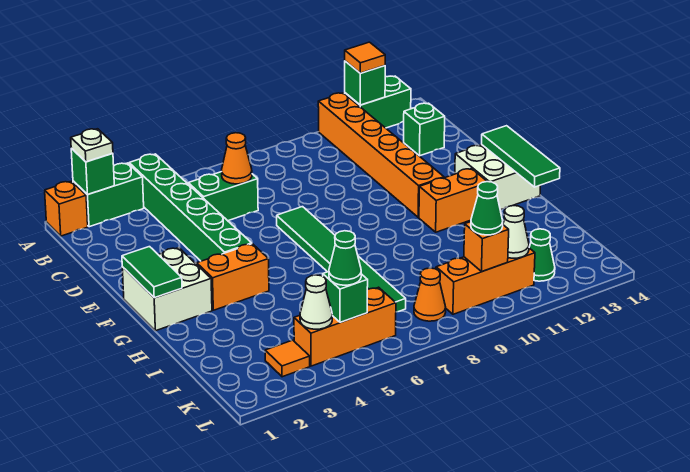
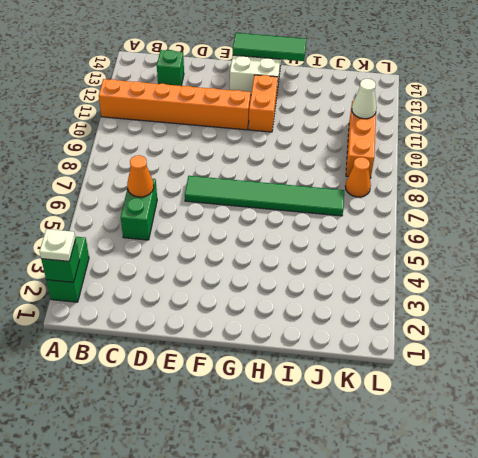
none -> orange brick A1 level 1
none -> green brick A4:F4 level 1
none -> green brick A12:A13 level 1
none -> white brick F1:G2 level 1

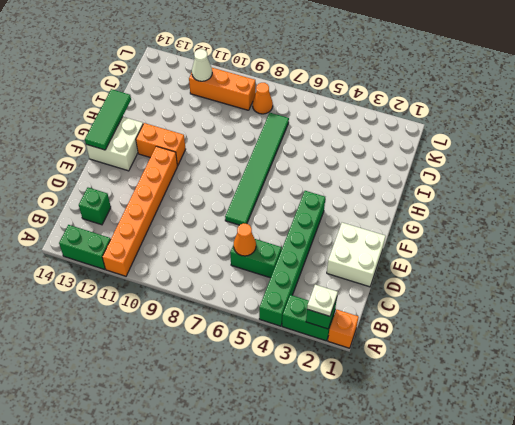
white brick D1:E2 level 1 -> white brick F1:G2 level 1
none -> orange brick G3:G4 level 1
none -> orange tile K3 level 1
none -> orange brick K4:K6 level 1
none -> green cone K12 level 1

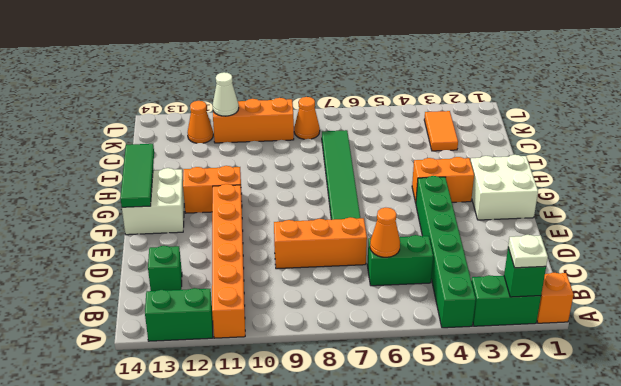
orange brick D7:D9 level 1 -> orange brick K4:K6 level 1
orange tile J3:K3 level 1 -> orange tile K3 level 1
orange cone K12 level 1 -> green cone K12 level 1
none -> green brick A12 level 2
none -> green tile F1:G1 level 2
none -> white cone K4 level 2
none -> green brick K5 level 2

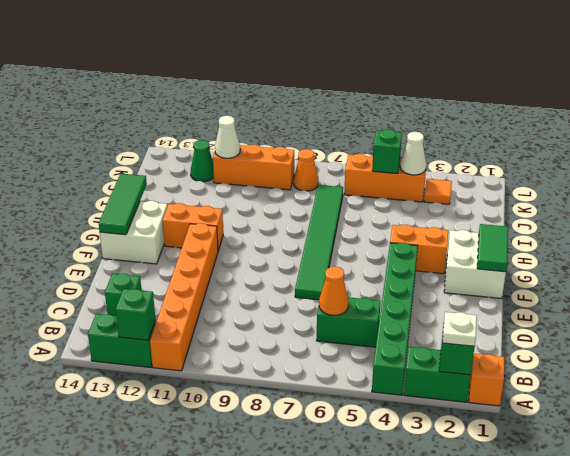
none -> orange brick K10 level 2
none -> orange tile A12 level 3
none -> green cone K5 level 3
none -> green cone K10 level 3

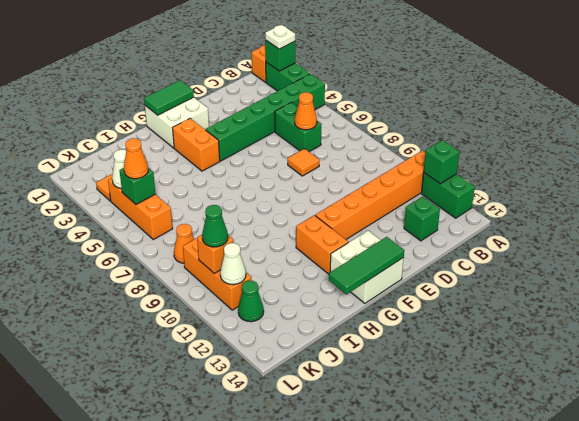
orange tile D7 level 1 -> orange tile A12 level 3
orange cone K5 level 3 -> green cone K5 level 3
none -> green tile E7:J7 level 1

